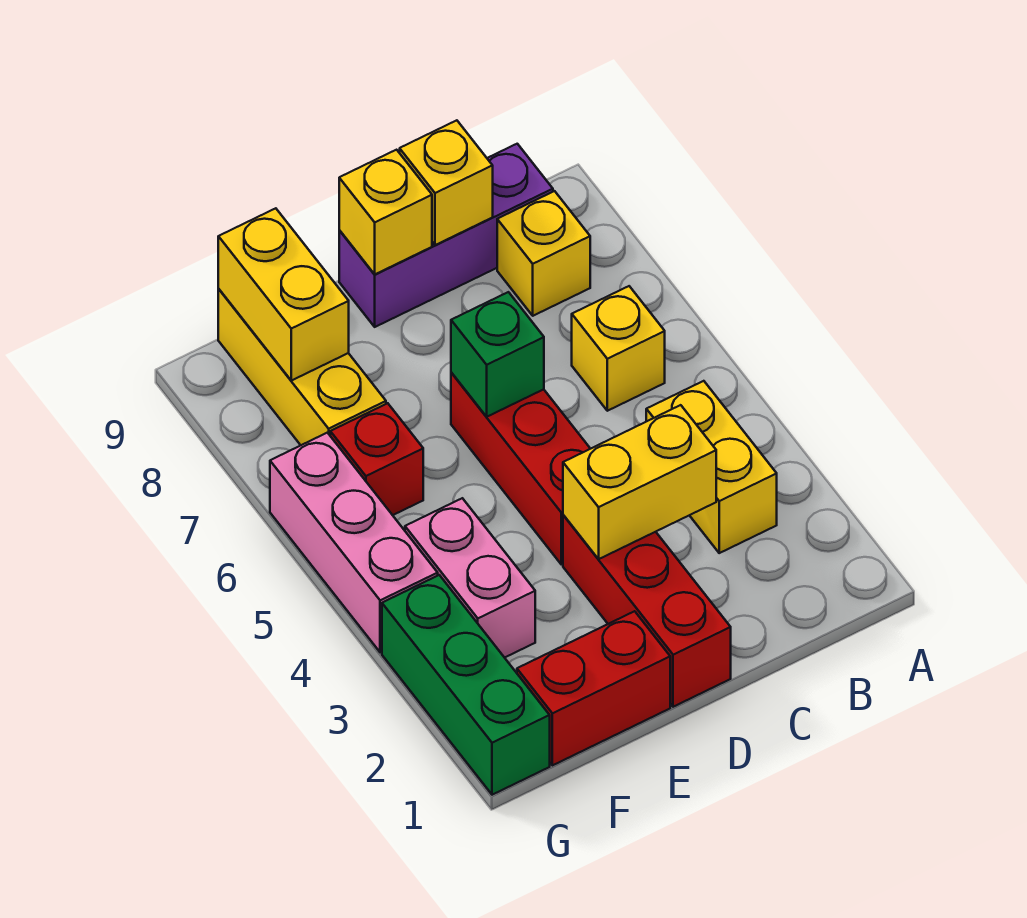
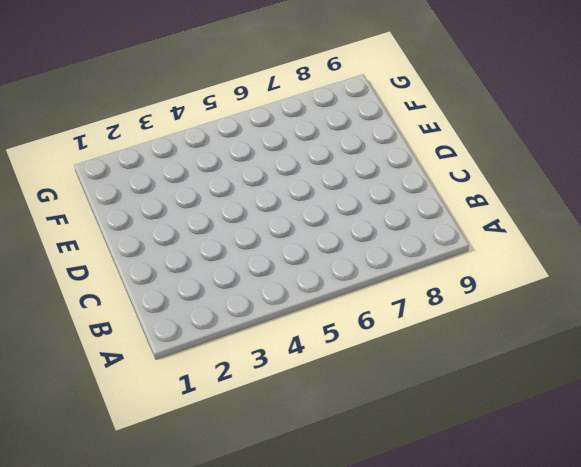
none -> yellow brick B3:B4 level 1
none -> yellow brick B6 level 1
none -> yellow brick B8 level 1

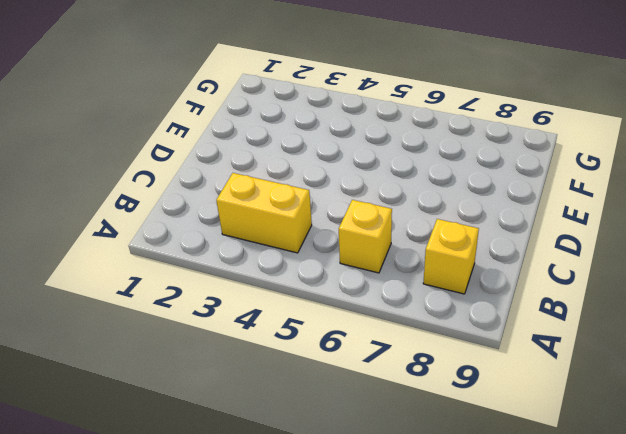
none -> purple brick B9:D9 level 1
none -> red brick D1:D3 level 1
none -> red brick D4:D6 level 1

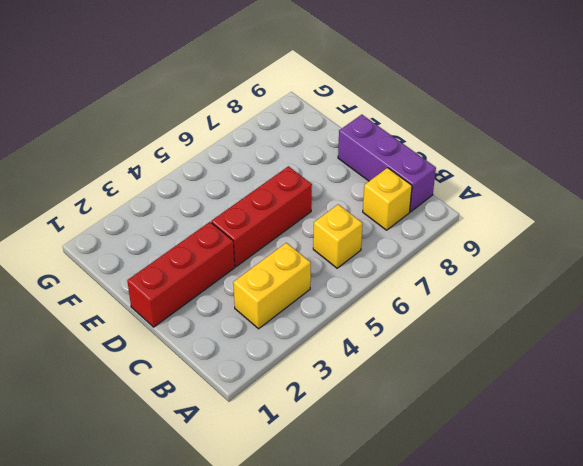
none -> red brick E1:F1 level 1
none -> pink brick F3:F4 level 1
none -> red brick F6 level 1

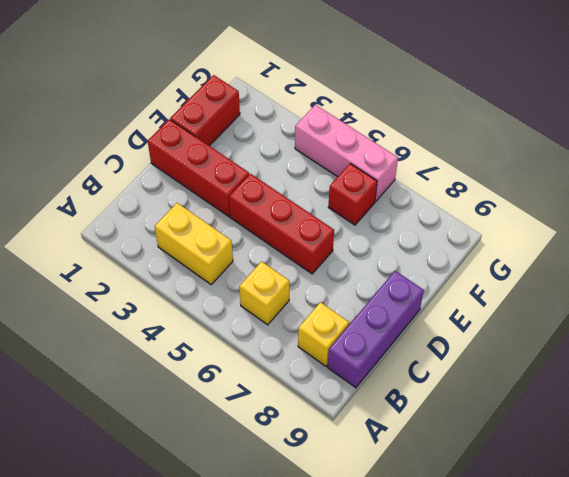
none -> pink brick F3:F4 level 1
none -> yellow brick F7:F9 level 1
none -> green brick G1:G3 level 1

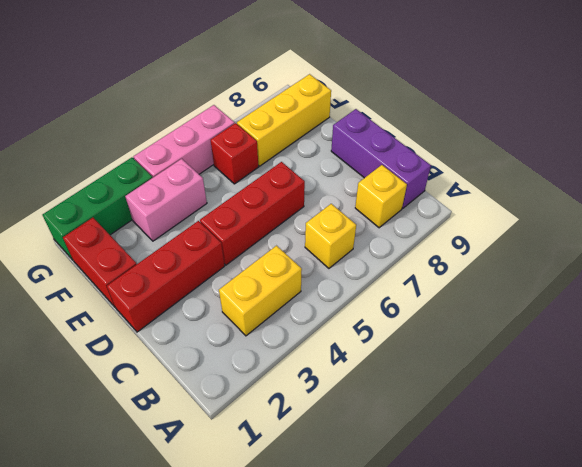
none -> yellow brick C3:D3 level 2
none -> yellow brick C9 level 2
none -> green brick D6 level 2

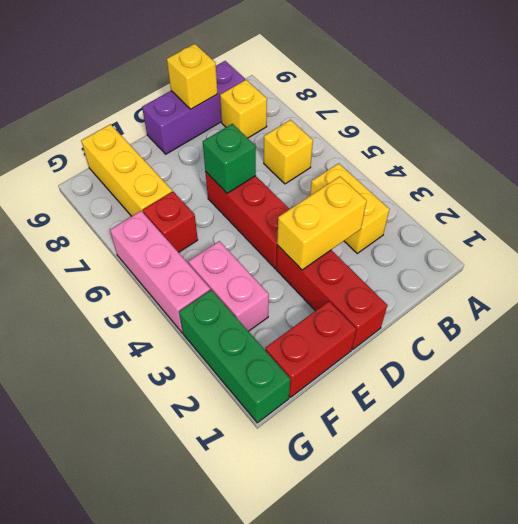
none -> yellow brick D9 level 2
none -> yellow brick F8:F9 level 2

